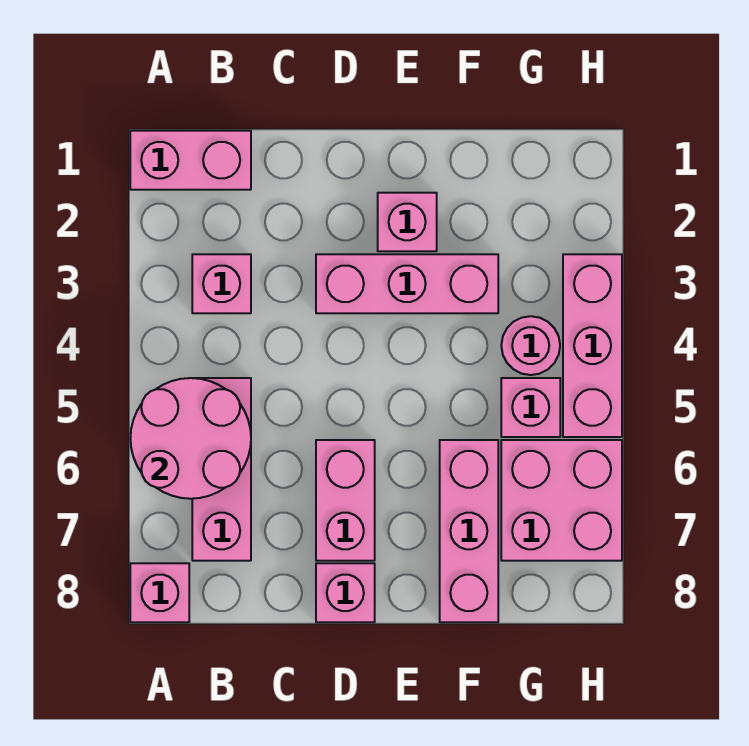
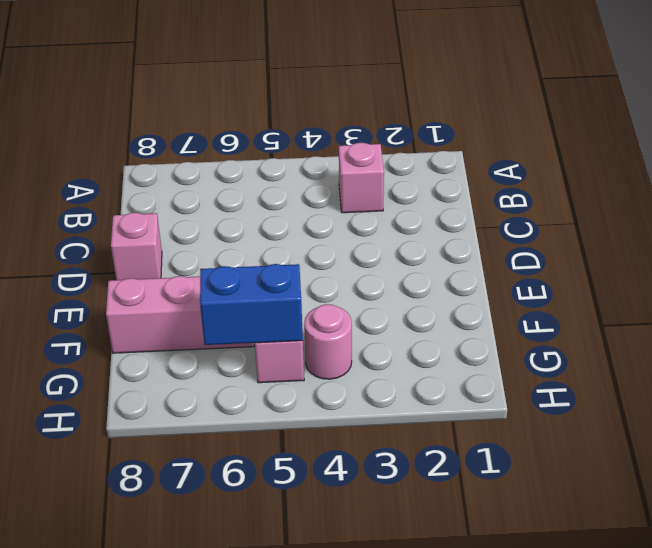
blue brick G5:G6 level 2 -> none
none -> pink brick A1:B1 level 1
none -> pink brick A8 level 1
none -> pink brick B5:B7 level 1

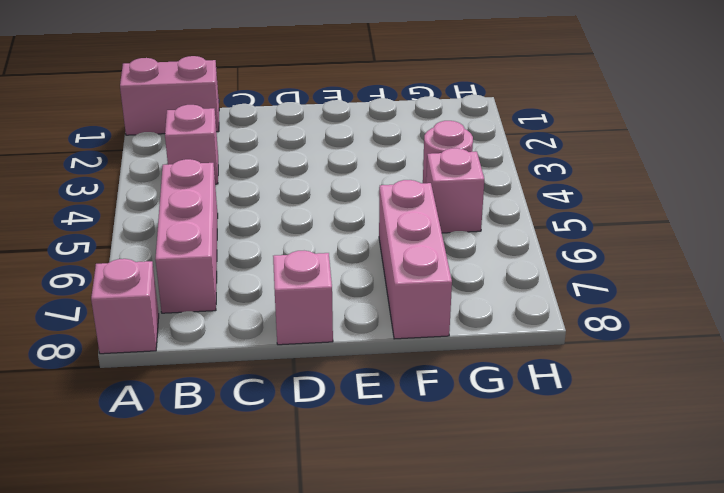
none -> pink brick D3:F3 level 1
none -> pink brick D6:D7 level 1
none -> pink brick E2 level 1

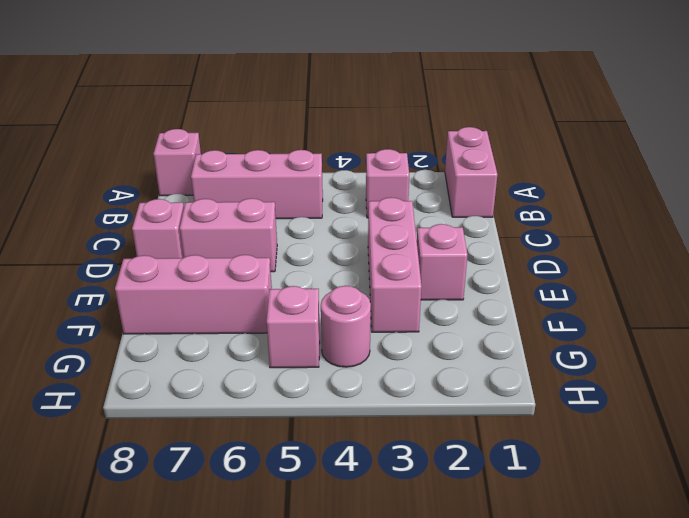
none -> pink brick G6:H7 level 1
none -> pink brick H3:H5 level 1
none -> pink round brick A5:B6 level 2

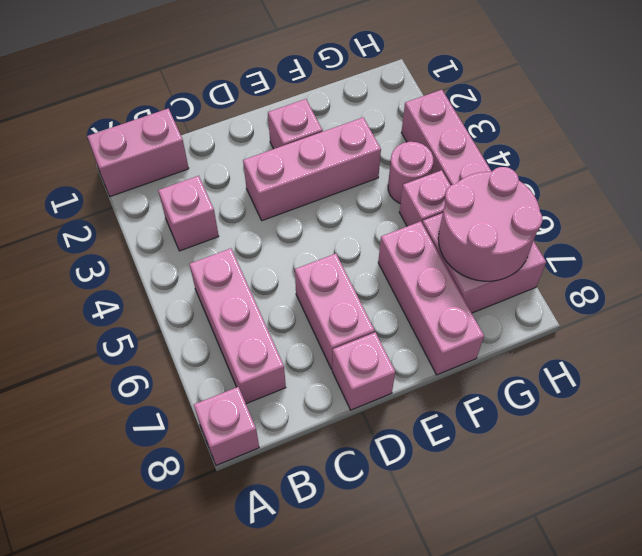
pink round brick G6:H7 level 2 -> pink round brick A5:B6 level 2

